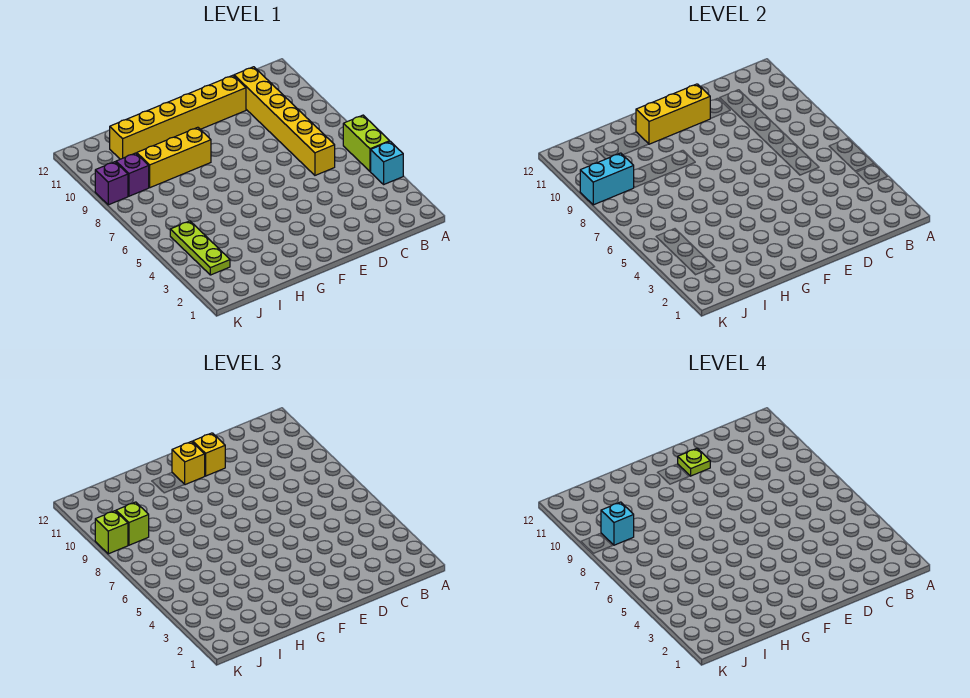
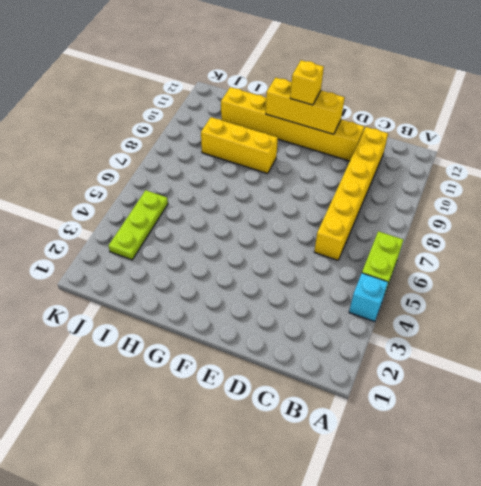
none -> purple brick J9 level 1
none -> purple brick K9 level 1
none -> cyan brick J9:K9 level 2

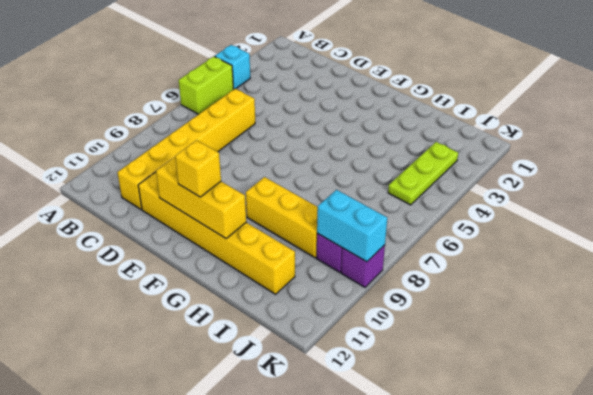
none -> yellow brick E11 level 3
none -> lime brick J9 level 3
none -> lime brick K9 level 3

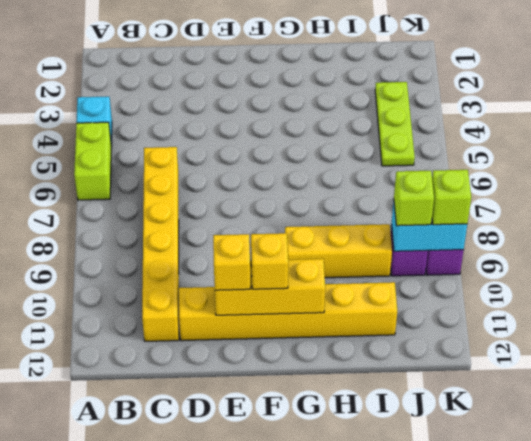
none -> lime plate E11 level 4
none -> cyan brick J9 level 4

